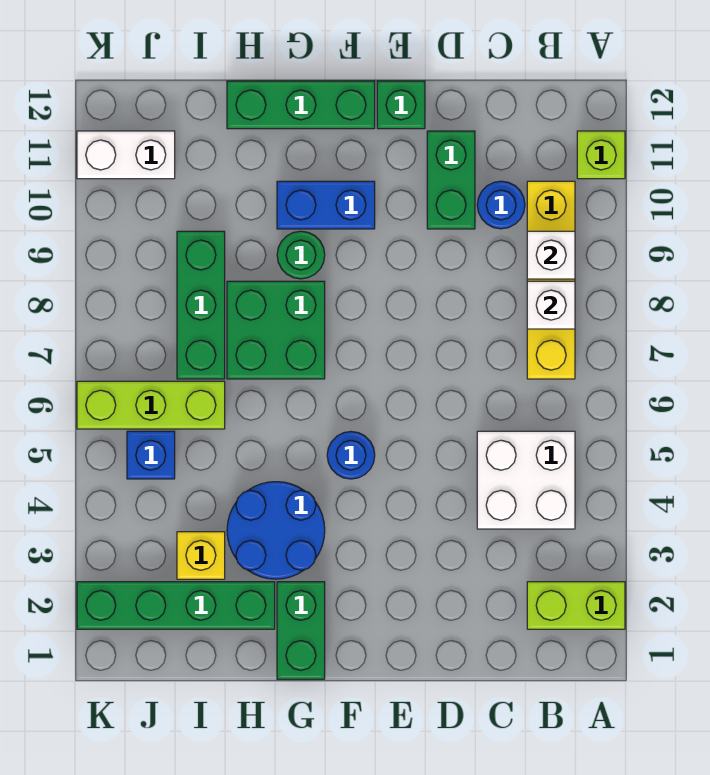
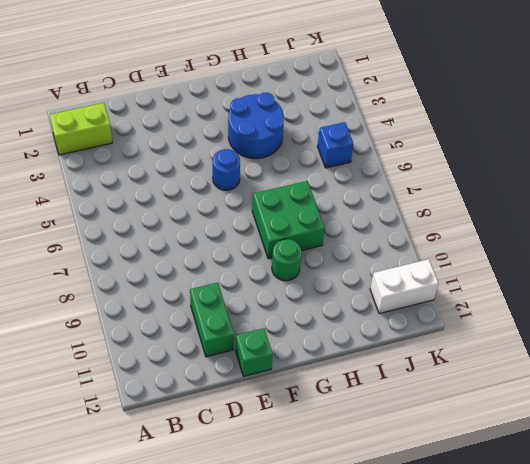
none -> lime brick A11 level 1
none -> white brick B4:C5 level 1
none -> yellow brick B7:B10 level 1

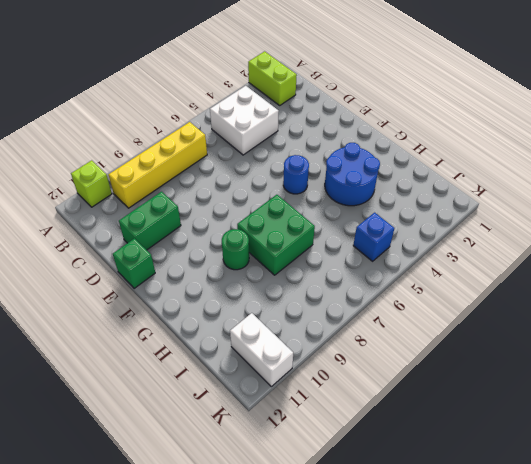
none -> blue round brick C10 level 1
none -> blue brick F10:G10 level 1
none -> green brick F12:H12 level 1

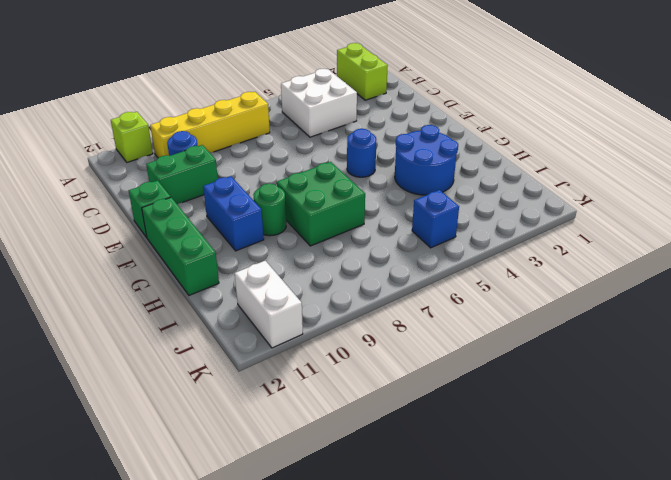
none -> green brick G1:G2 level 1
none -> green brick H2:K2 level 1
none -> yellow brick I3 level 1

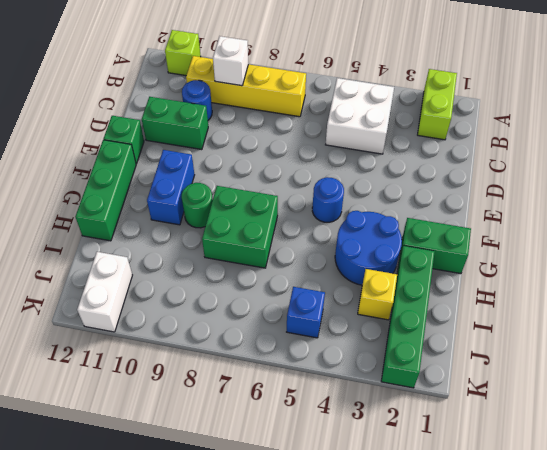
none -> lime brick I6:K6 level 1
none -> green brick I7:I9 level 1
none -> white brick B8 level 2

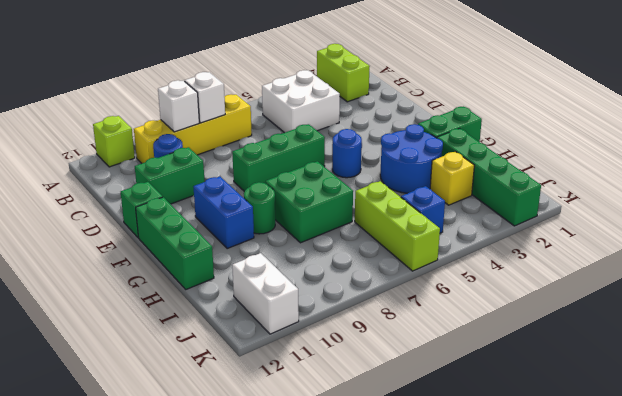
green brick E6:E8 level 1 -> green brick I7:I9 level 1

